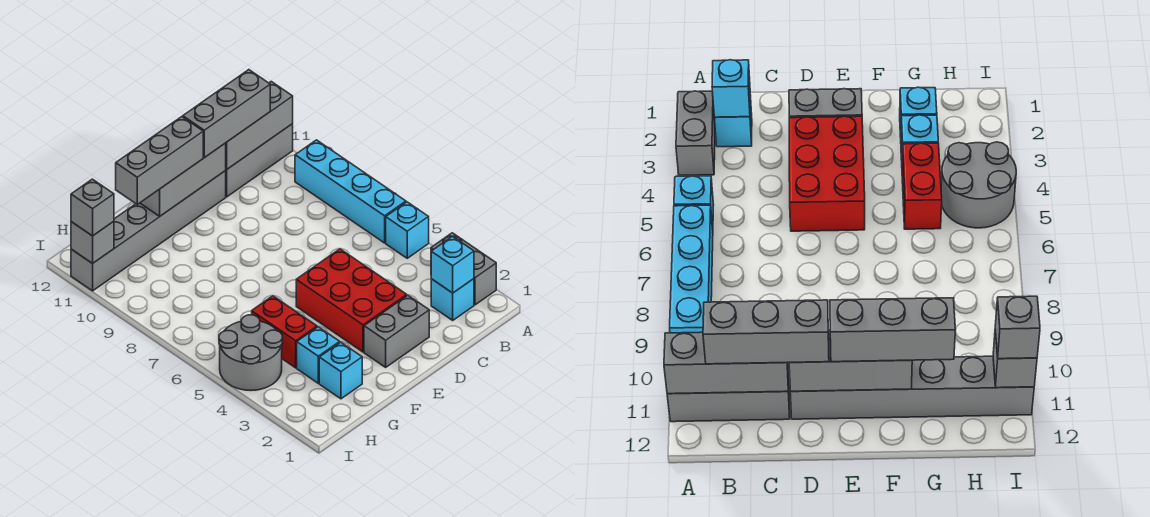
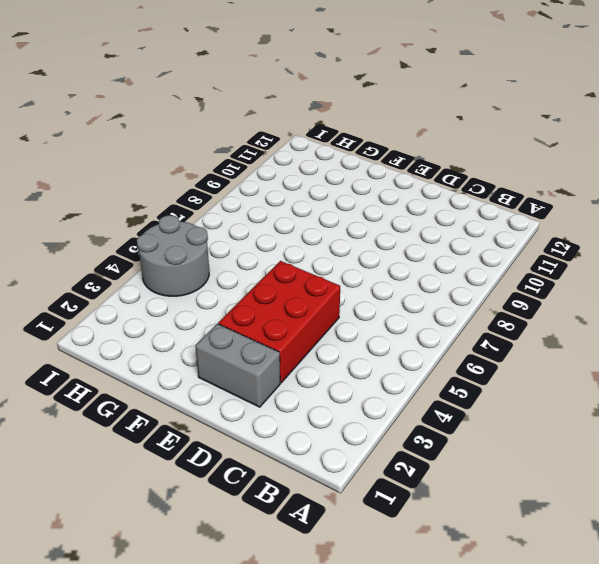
none -> grey brick A2:A3 level 1
none -> cyan brick A5 level 1
none -> cyan brick A6:A9 level 1

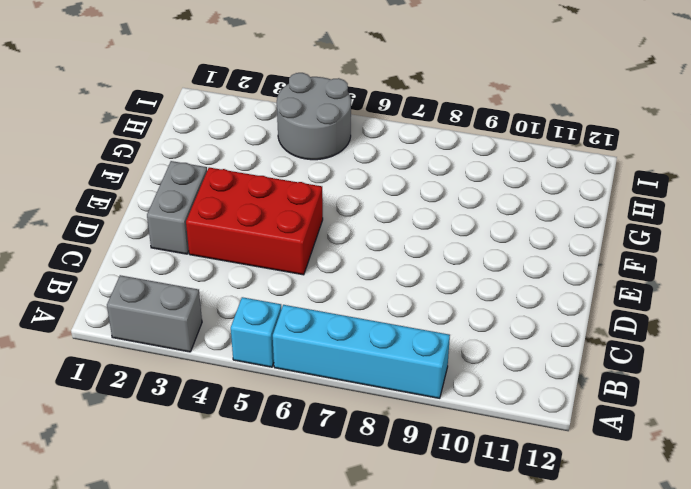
none -> grey brick A11:C11 level 1
none -> cyan brick B2 level 1
none -> grey brick D11:I11 level 1

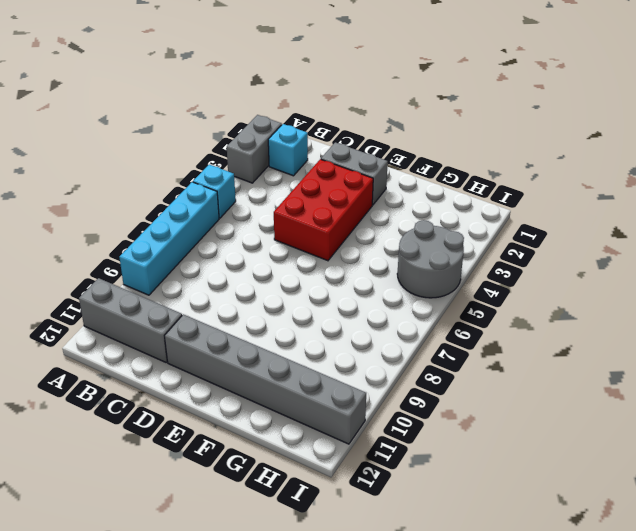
none -> cyan brick G2 level 1
none -> cyan brick G3 level 1
none -> red brick G4:G5 level 1

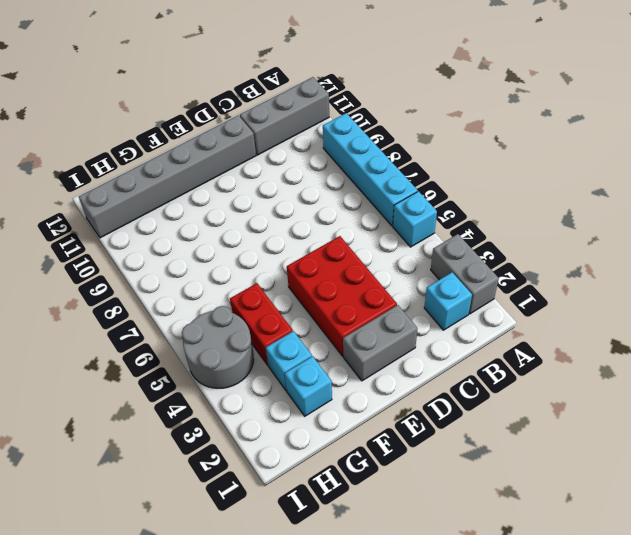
none -> grey brick A11:C11 level 2
none -> cyan brick B2 level 2
none -> grey brick D11:F11 level 2

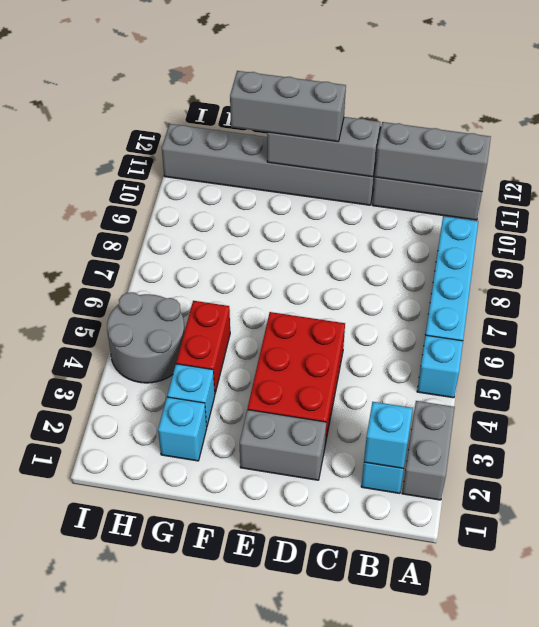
none -> grey brick I11 level 2
none -> grey brick B11:D11 level 3
none -> grey brick I11 level 3

